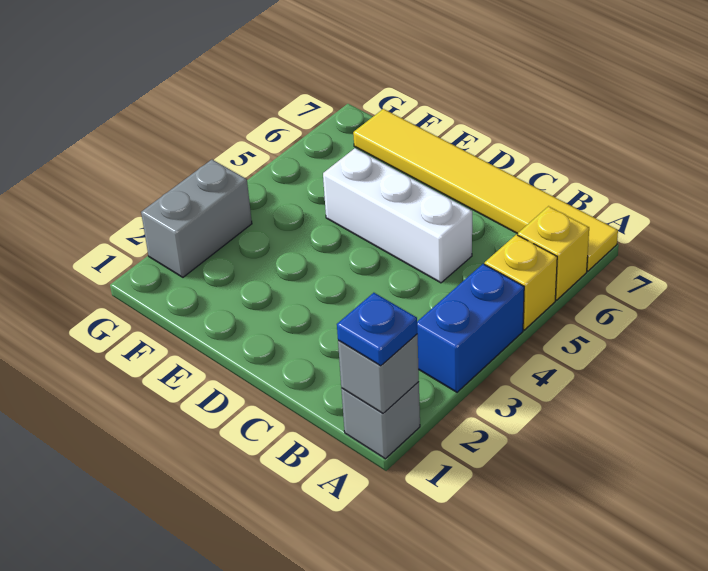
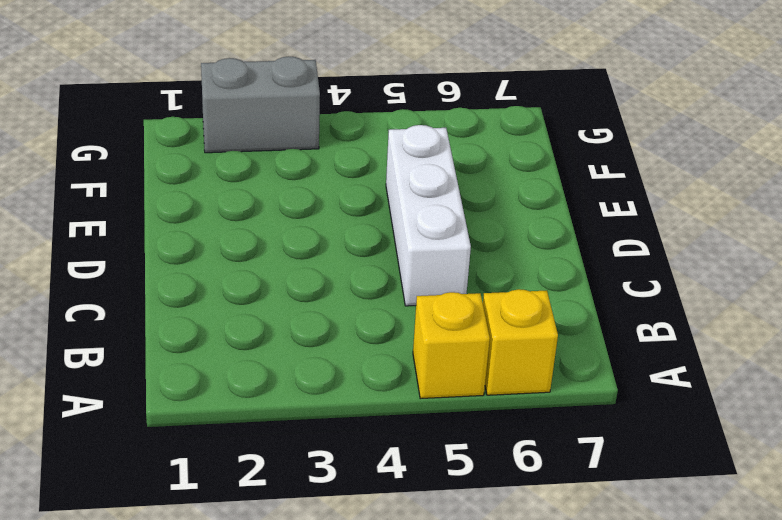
none -> grey brick A1 level 1
none -> blue brick A3:A4 level 1

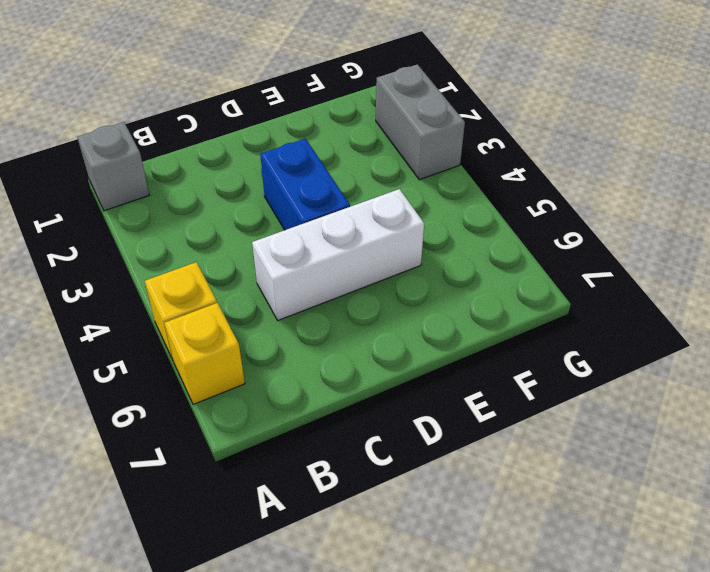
blue brick D3:D4 level 1 -> blue brick A3:A4 level 1
none -> yellow tile A7:F7 level 1
none -> grey brick A1 level 2

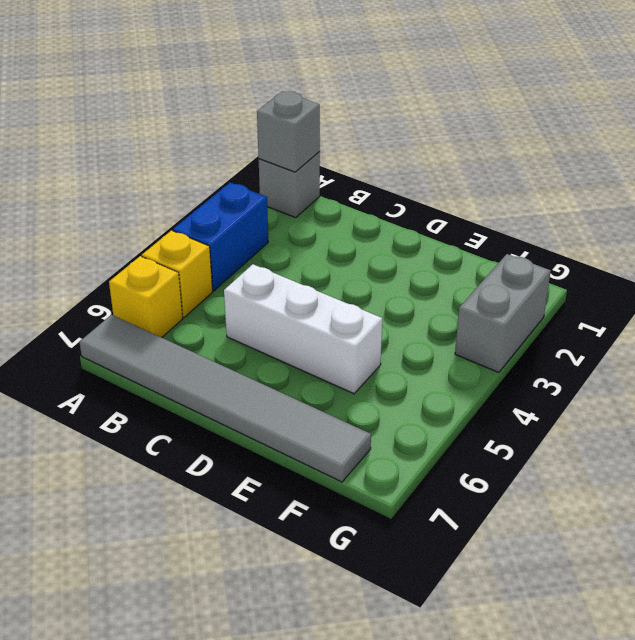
grey tile A7:F7 level 1 -> yellow tile A7:F7 level 1
none -> blue plate A1 level 3

